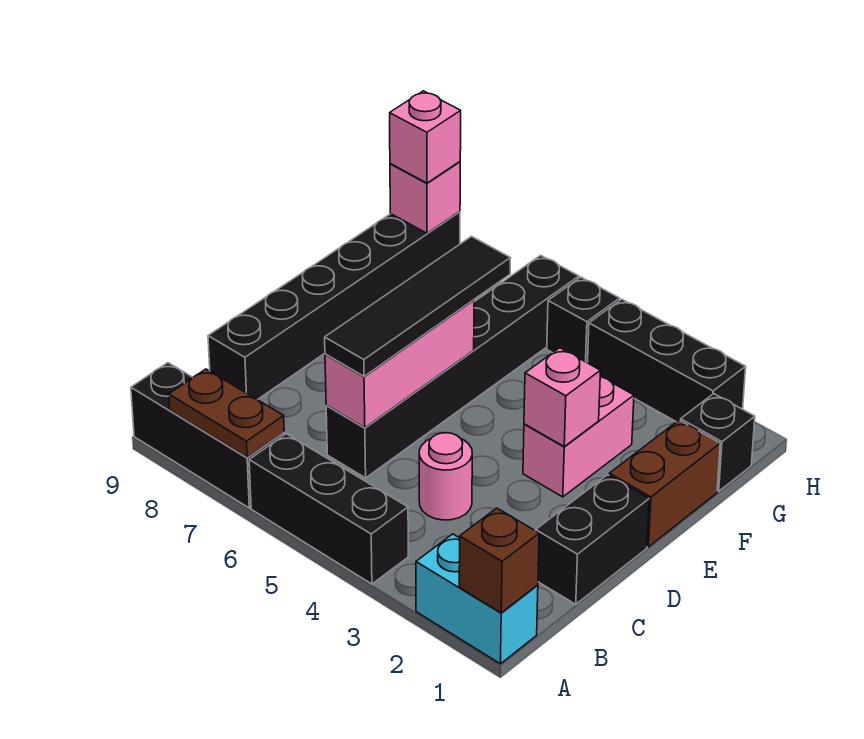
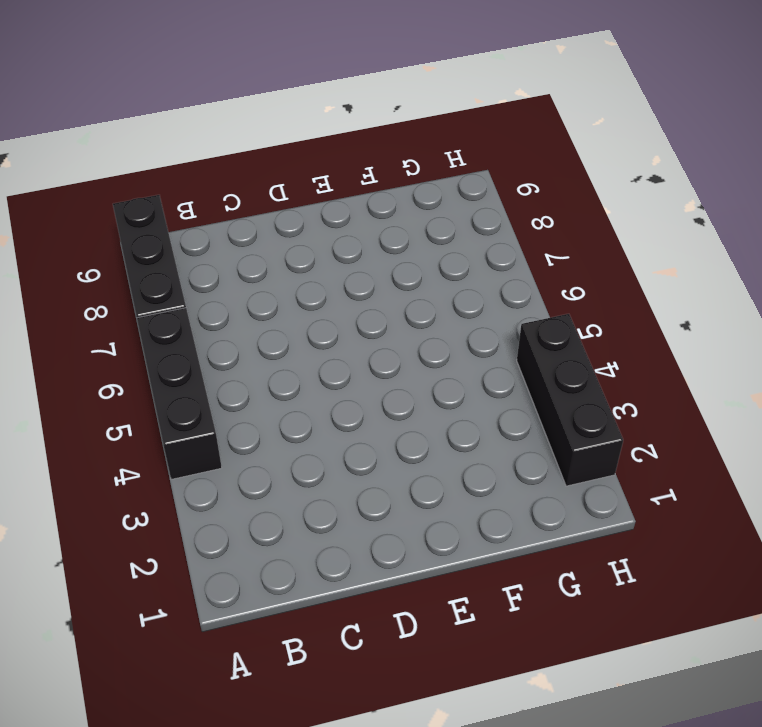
none -> cyan brick A1:A2 level 1
none -> black brick C1:D1 level 1
none -> pink round brick C4 level 1

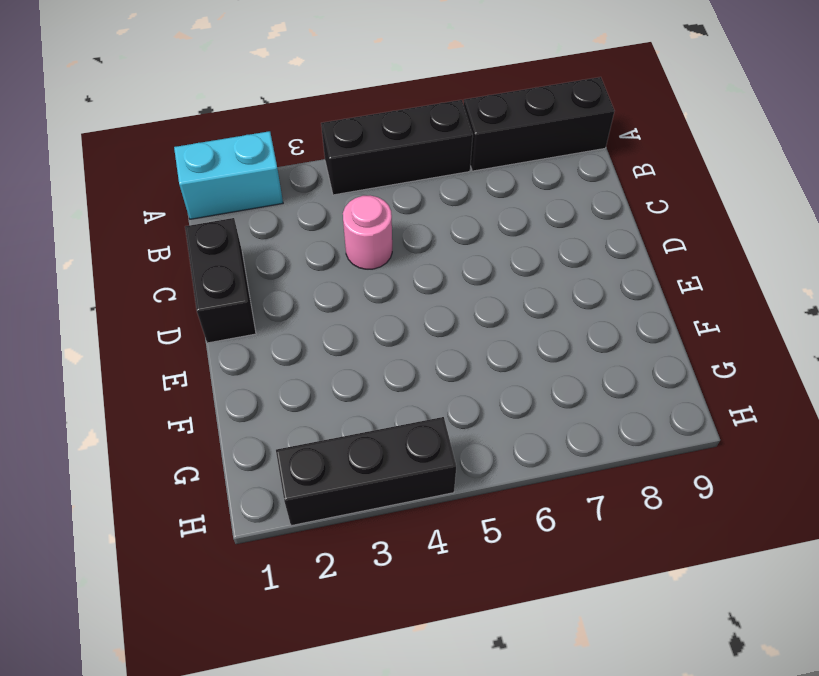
none -> black brick C6:H6 level 1
none -> black brick C9:H9 level 1
none -> brown brick E1:F1 level 1

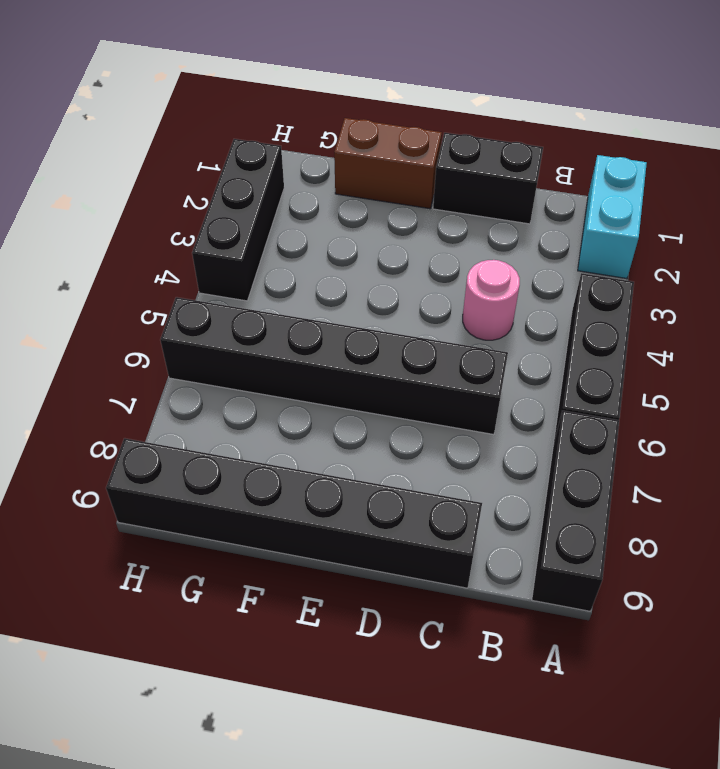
none -> pink brick E3:F3 level 1
none -> black brick G1 level 1
none -> black brick H5 level 1

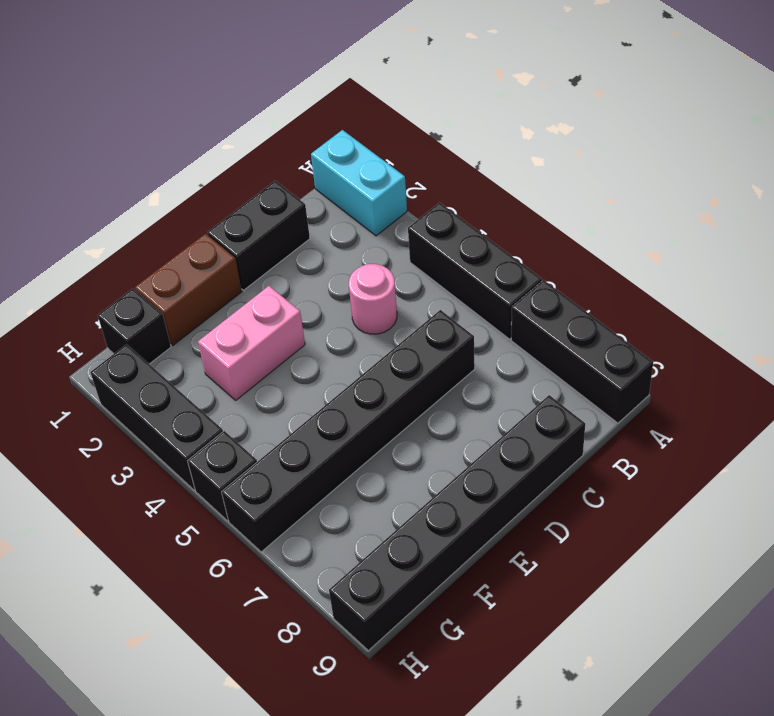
none -> brown brick A1 level 2
none -> brown plate A7:A8 level 2
none -> pink brick C6:E6 level 2

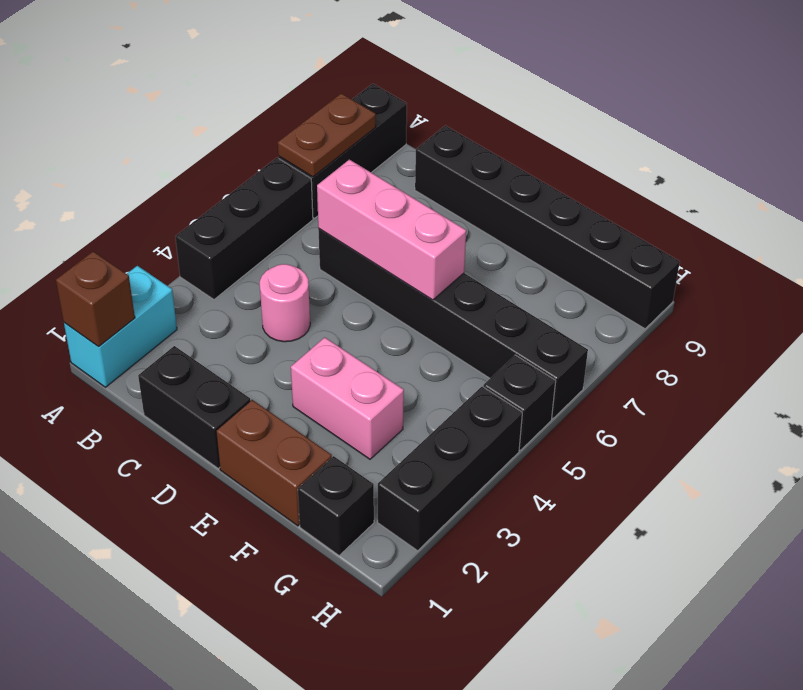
none -> pink brick E3 level 2
none -> pink brick H9 level 2
none -> black tile C6:F6 level 3

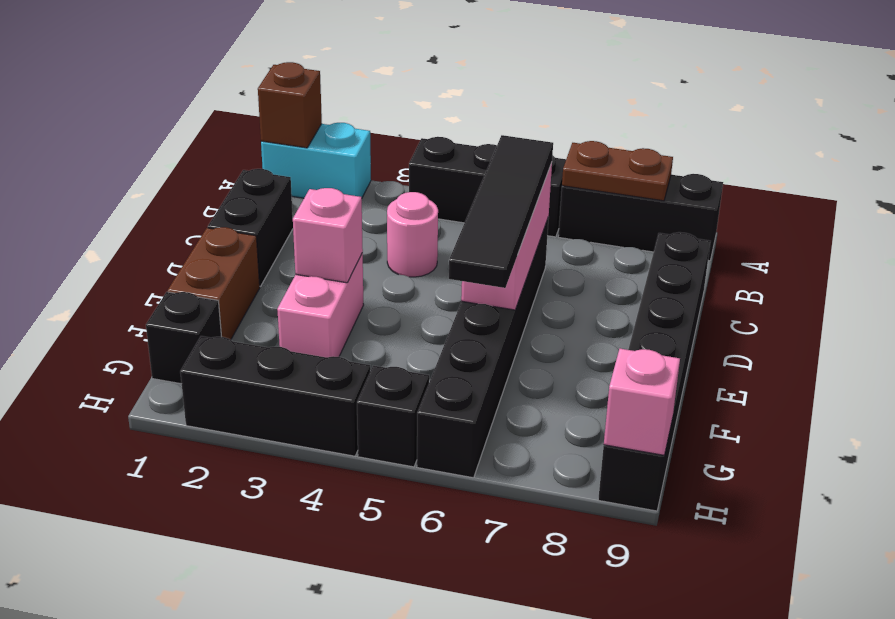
none -> pink brick H9 level 3

